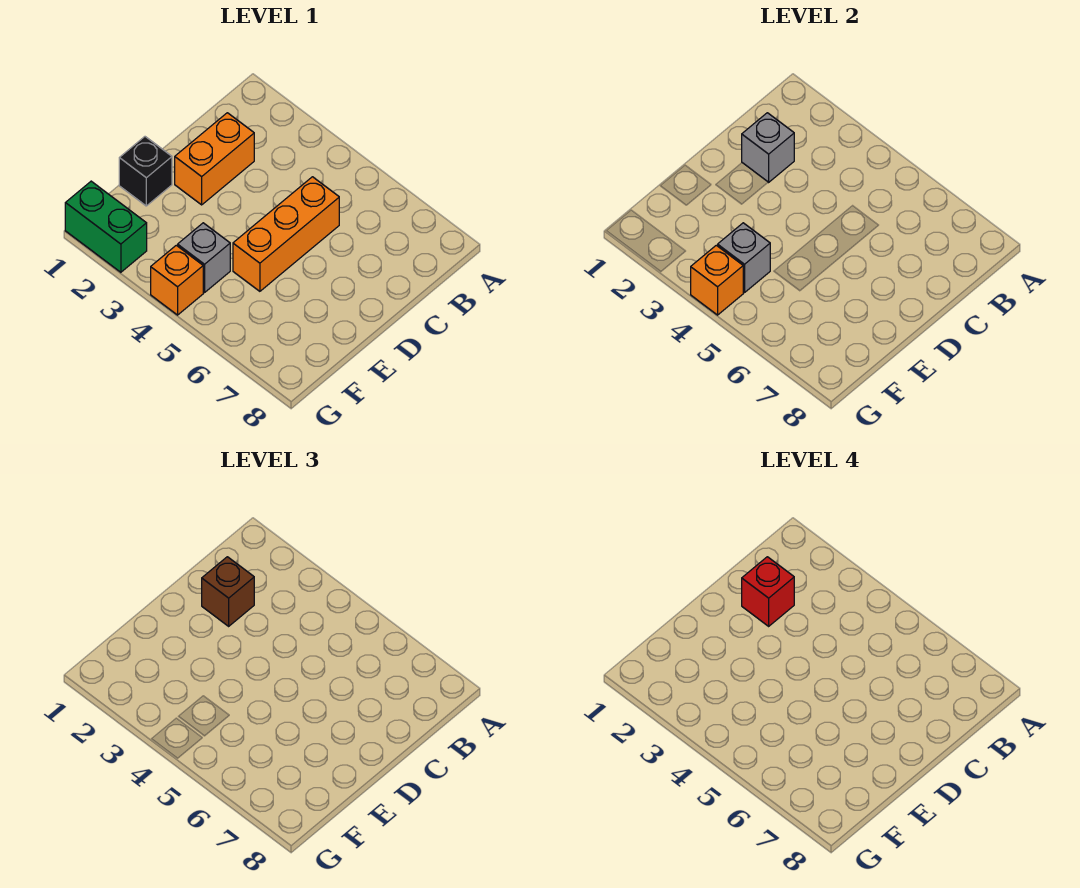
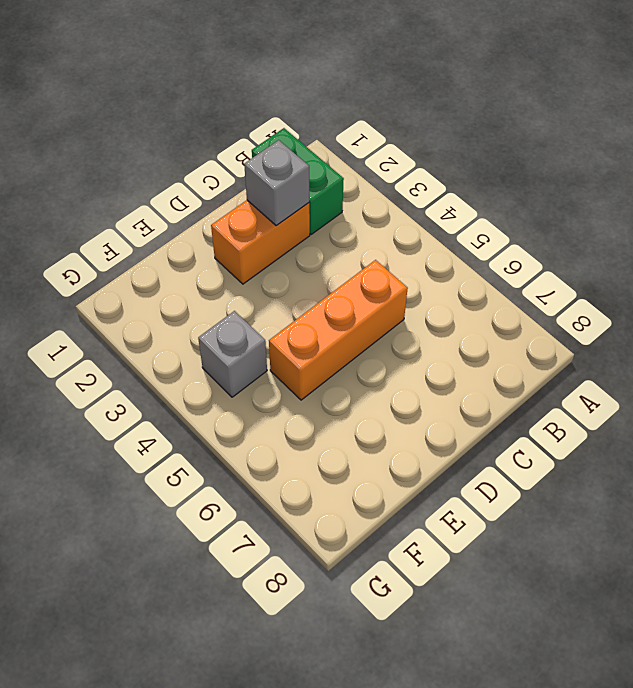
green brick B1:B2 level 1 -> green brick G1:G2 level 1
none -> black brick E1 level 1
none -> orange brick G4 level 1

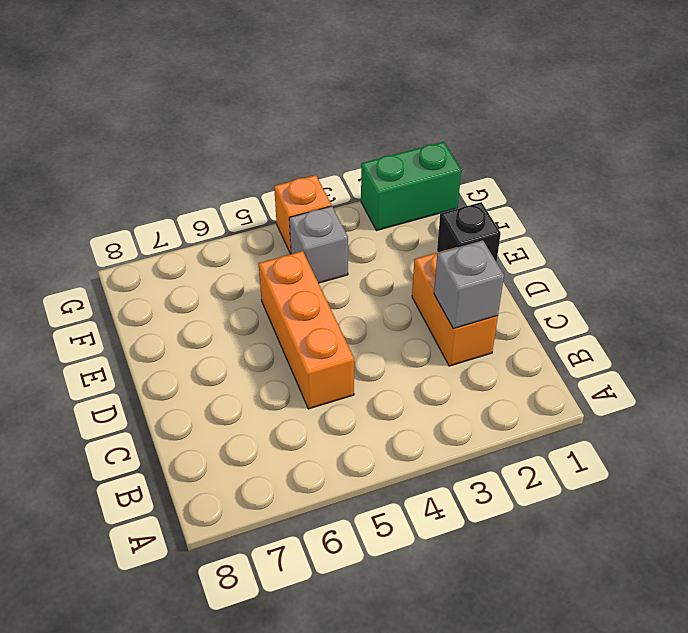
none -> grey brick F4 level 2
none -> orange brick G4 level 2

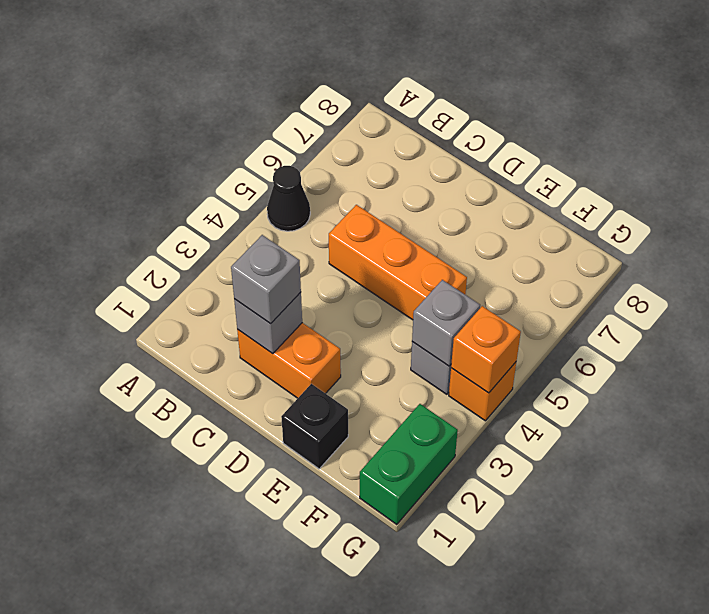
black cone A5 level 1 -> none
grey brick C2 level 3 -> brown brick C2 level 3
none -> red brick C2 level 4

